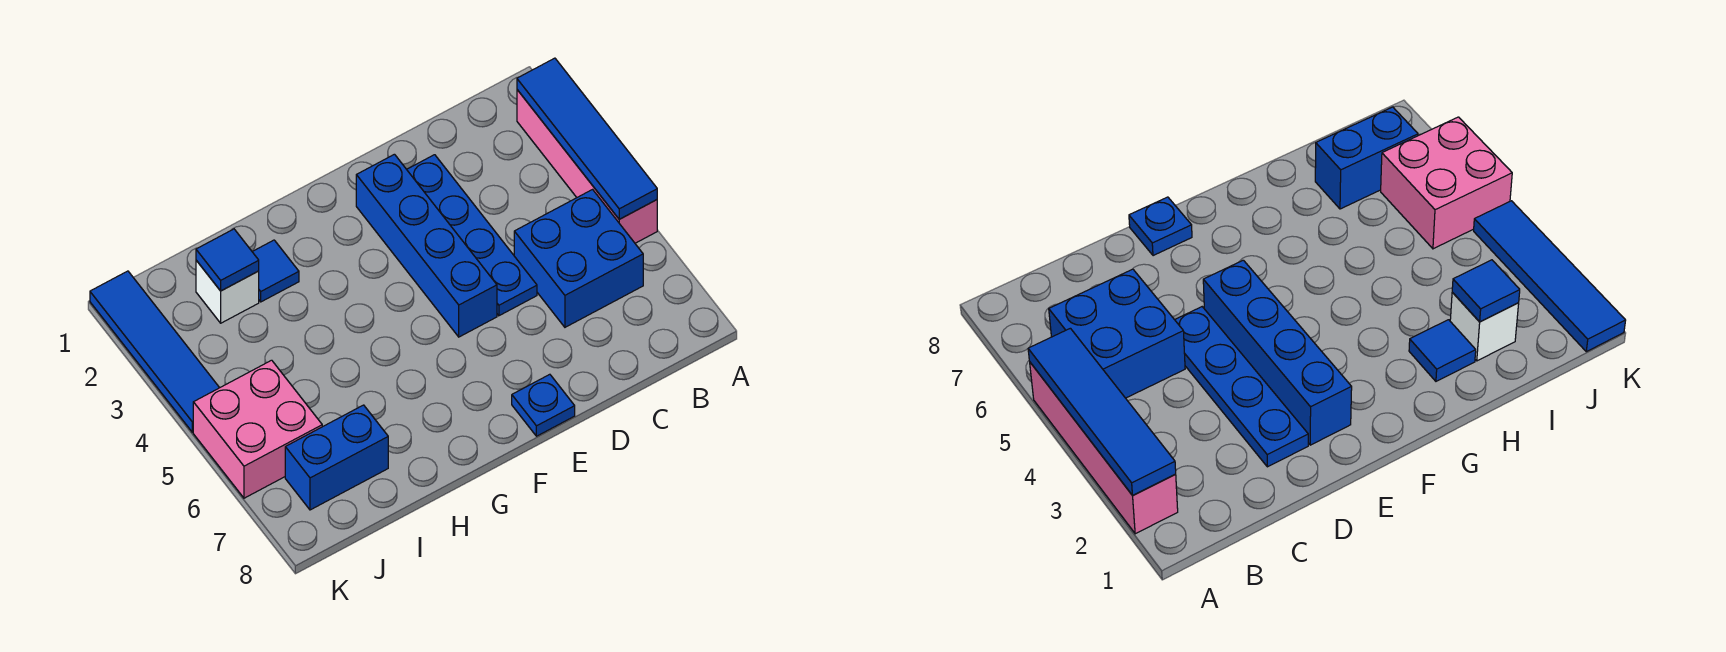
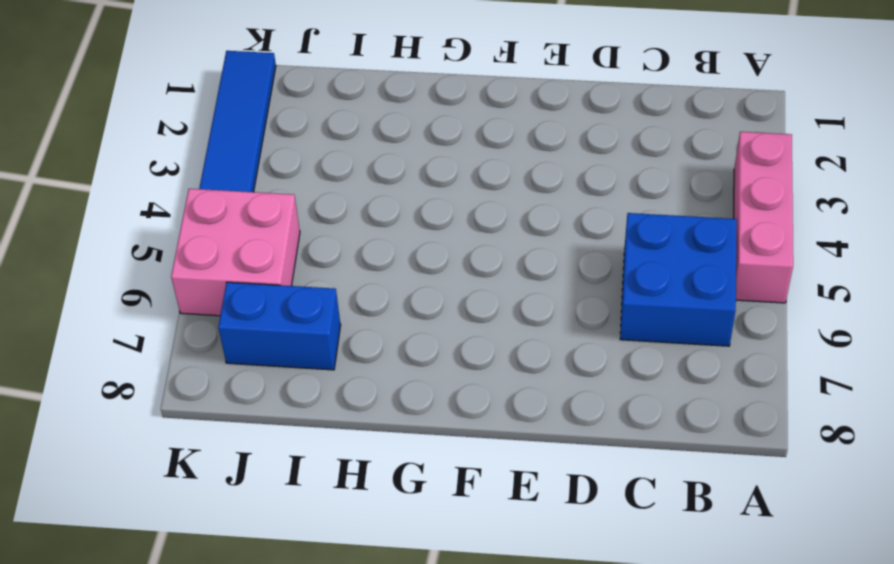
pink brick A3:A5 level 1 -> pink brick A2:A5 level 1
none -> blue plate D2:D5 level 1
none -> blue brick E2:E5 level 1
none -> blue plate E8 level 1

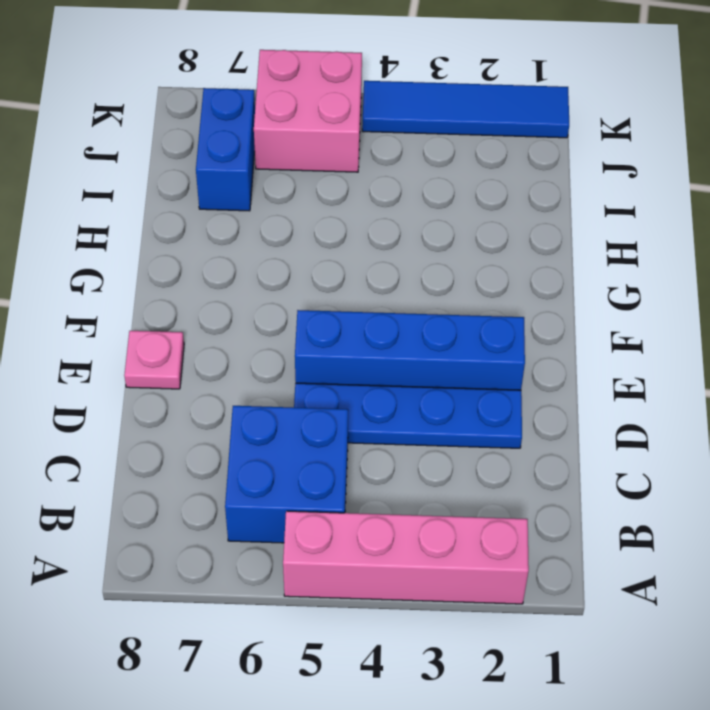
pink plate E8 level 1 -> blue plate E8 level 1
none -> blue tile H2 level 1
none -> white brick I2 level 1
none -> blue tile A2:A5 level 2

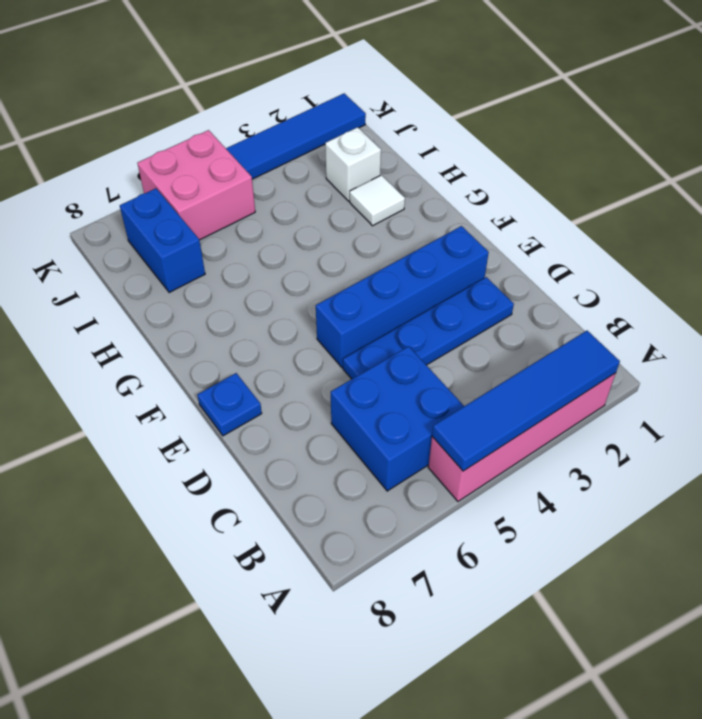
white tile H2 level 1 -> blue tile H2 level 1
none -> blue tile I2 level 2

